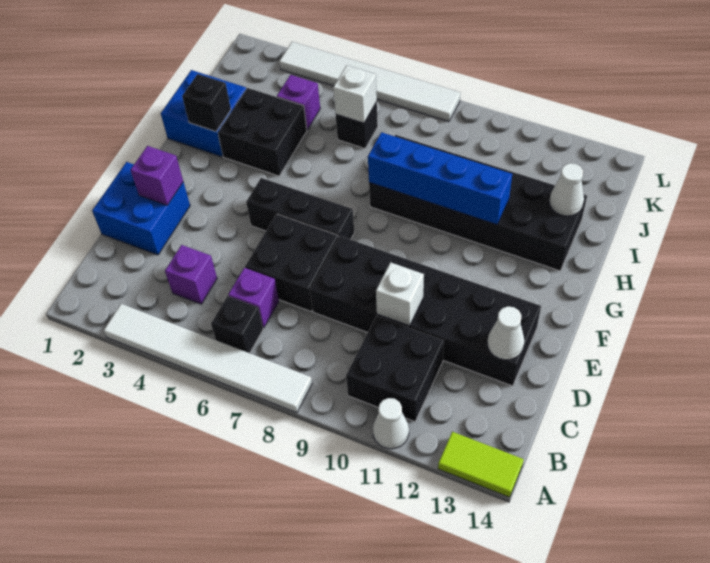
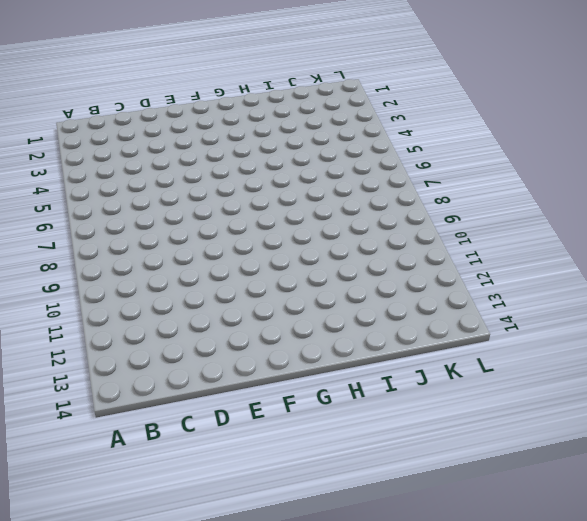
none -> white tile A3:A8 level 1
none -> white cone A11 level 1
none -> lime tile A13:A14 level 1

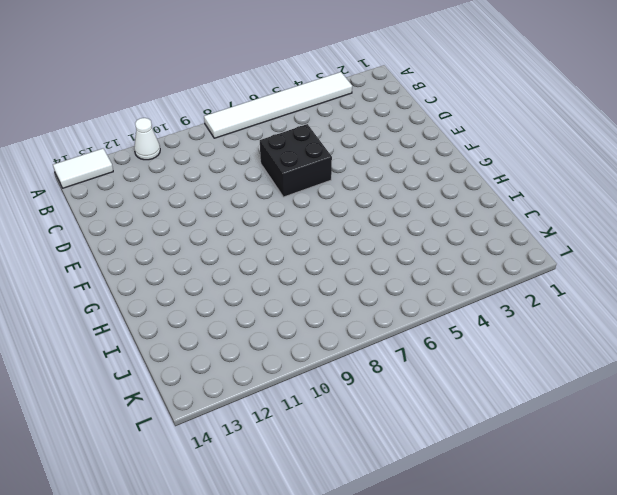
white tile A13:A14 level 1 -> lime tile A13:A14 level 1
none -> black brick B6 level 1
none -> black brick B10:C11 level 1
none -> purple brick C4 level 1

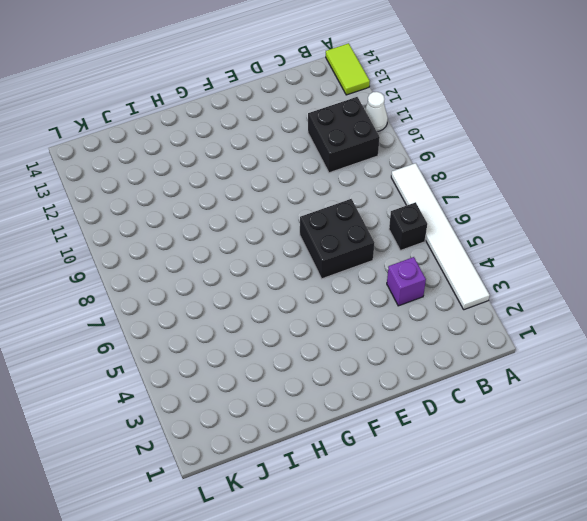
none -> purple brick C6 level 1
none -> blue brick D1:E2 level 1
none -> black brick D8:E13 level 1

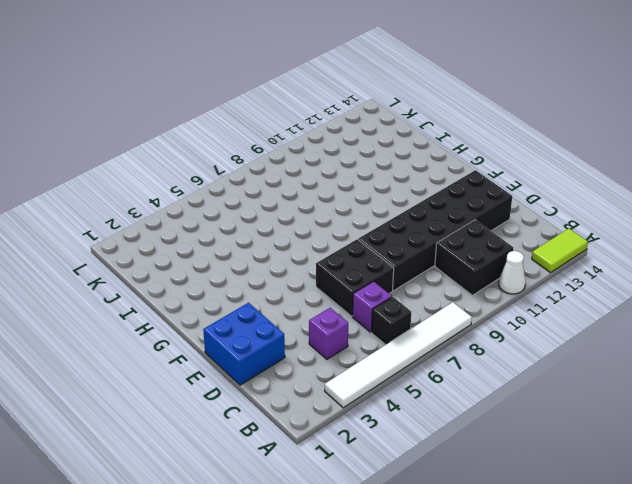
none -> black brick F5:F7 level 1
none -> blue brick H1:I2 level 1
none -> black brick H3:I4 level 1

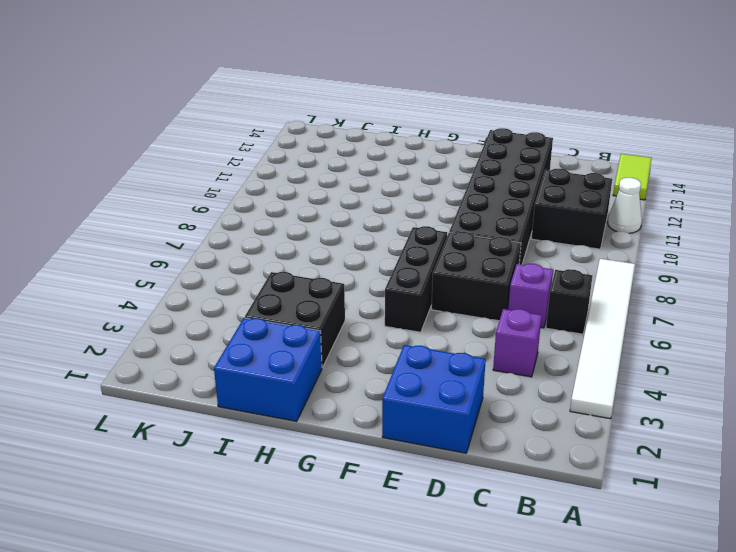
none -> black brick H8:I13 level 1
none -> purple brick J4 level 1
none -> black brick J6 level 1

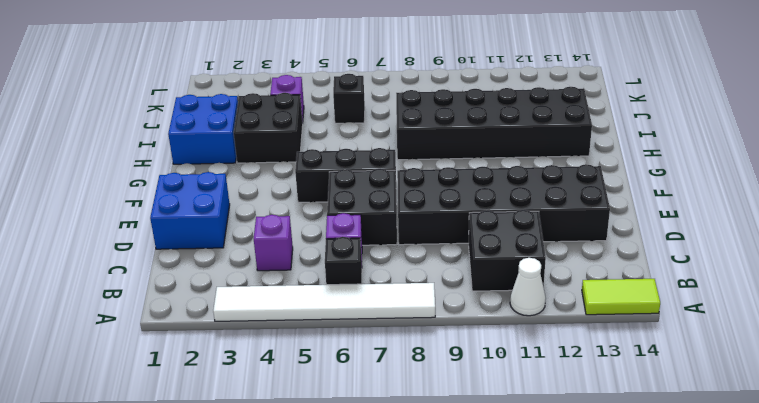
none -> white tile L3:L8 level 1
none -> white brick D10 level 2
none -> white cone D13 level 2

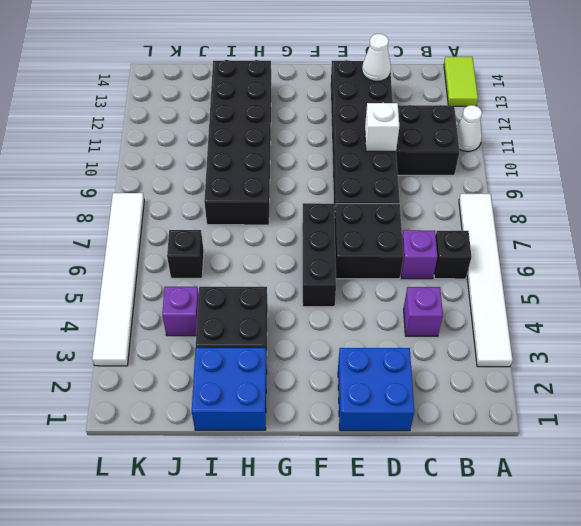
none -> purple brick E2 level 2
none -> black brick H2 level 2
none -> blue brick H8:H11 level 2

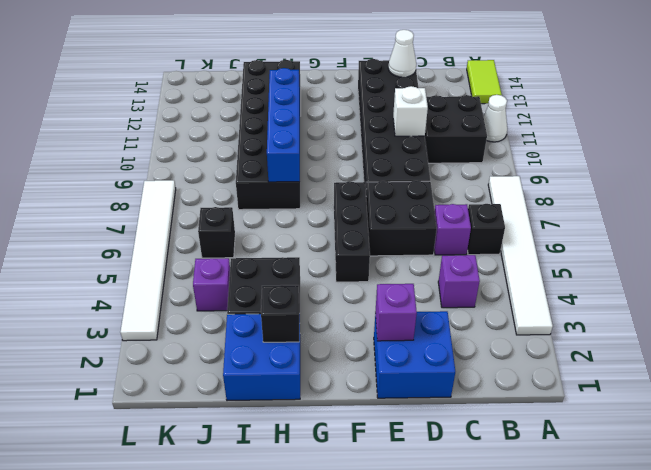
none -> white cone I13 level 2
none -> white brick J6 level 2

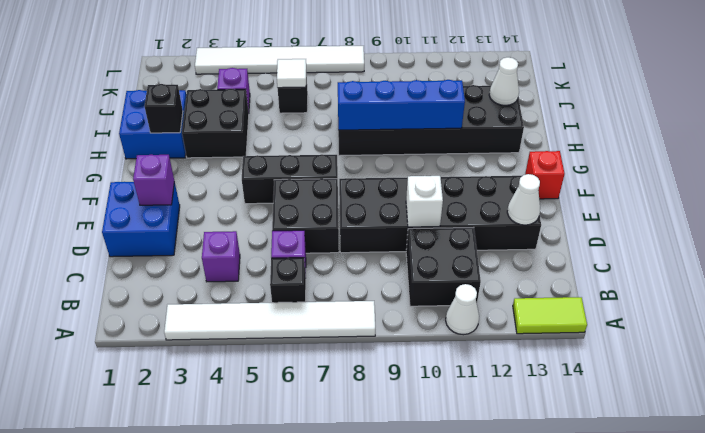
red brick F14 level 1 -> none
white tile J6 level 2 -> white brick J6 level 2

